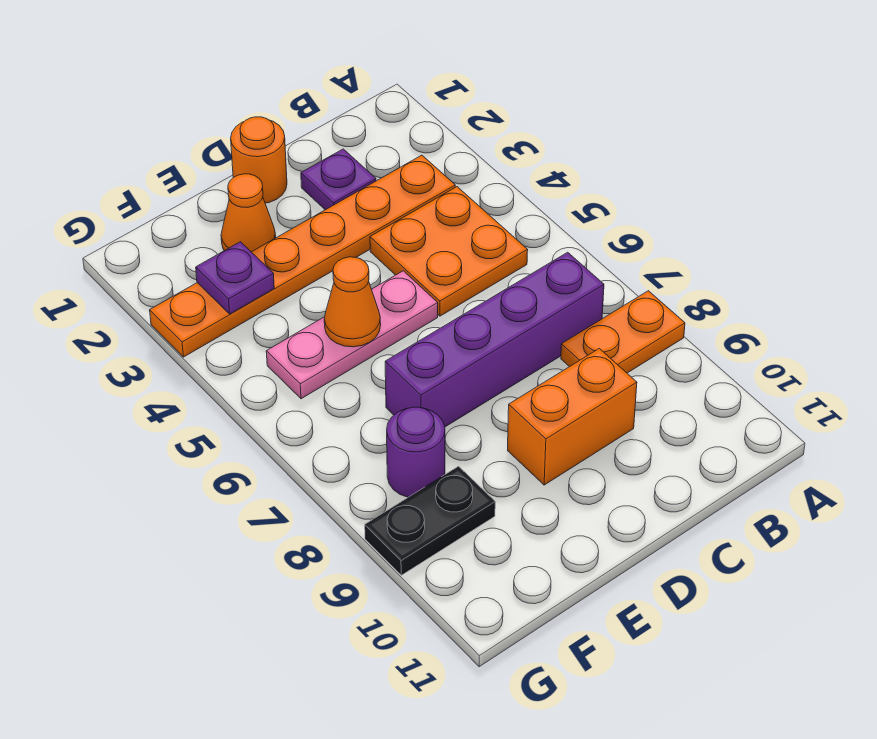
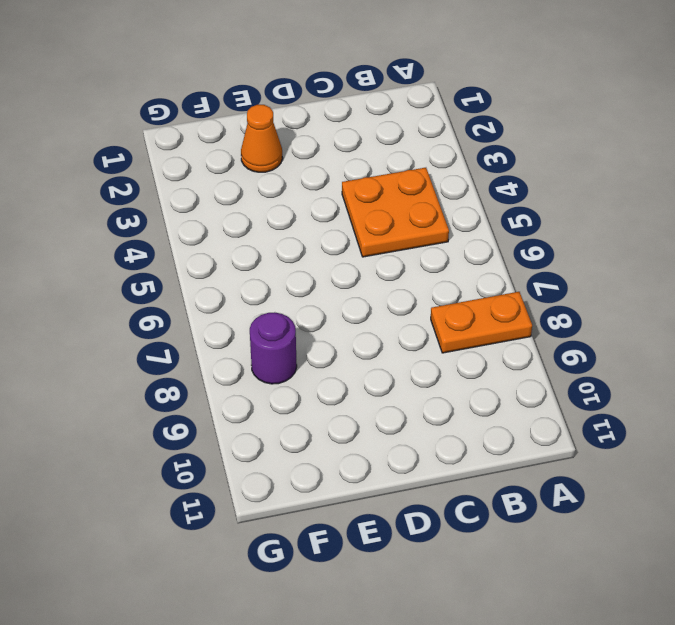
none -> orange plate B3:G3 level 1
none -> purple brick B7:E7 level 1
none -> purple plate C2 level 1

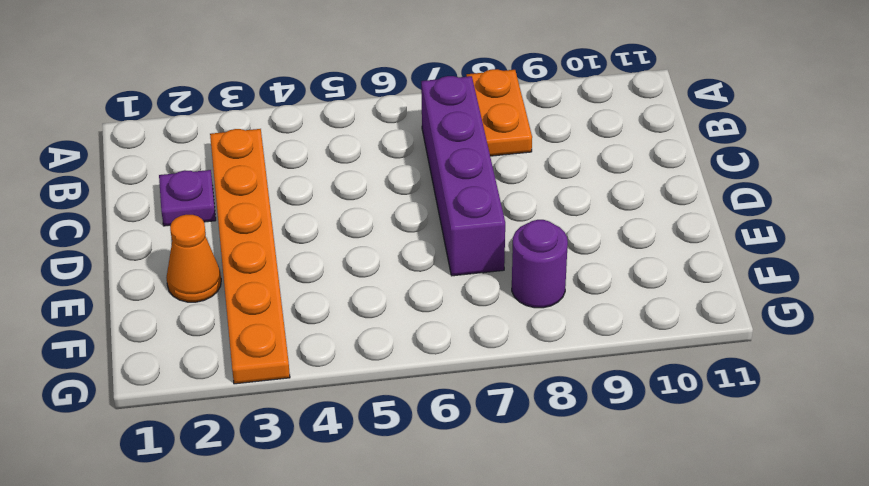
none -> orange plate B4:C5 level 1
none -> orange brick C9:D9 level 1
none -> orange round brick D1 level 1

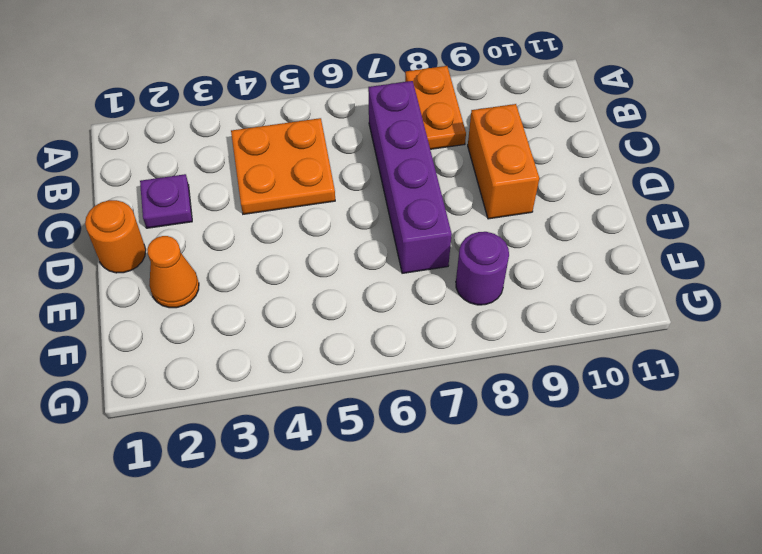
none -> orange plate B3:G3 level 1
none -> pink plate D5:F5 level 1
none -> black plate F9:G9 level 1

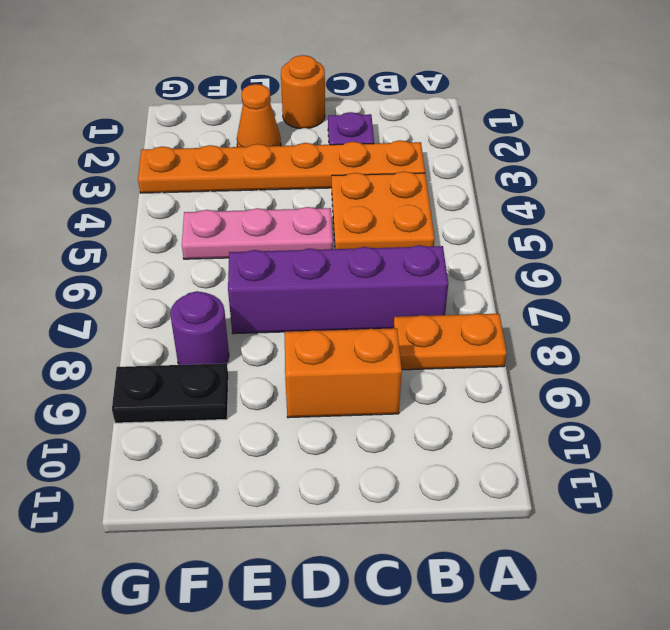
none -> orange cone E5 level 2
none -> purple plate F3 level 2

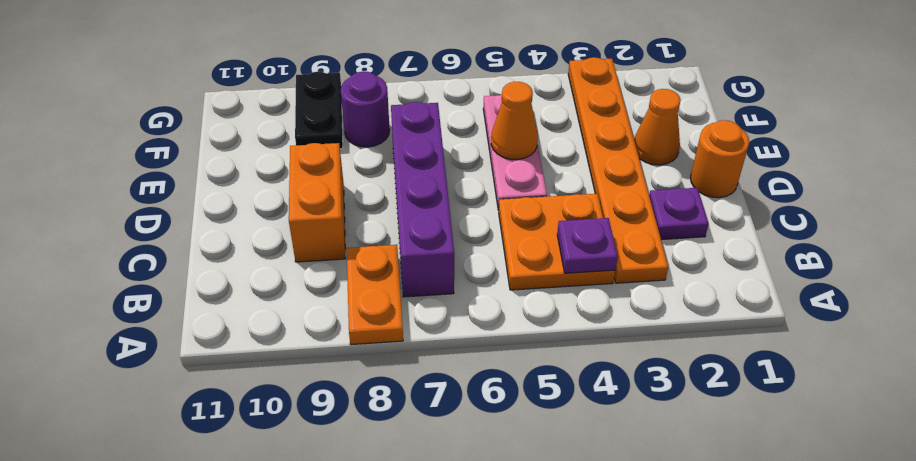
purple plate B4 level 2 -> purple plate F3 level 2

